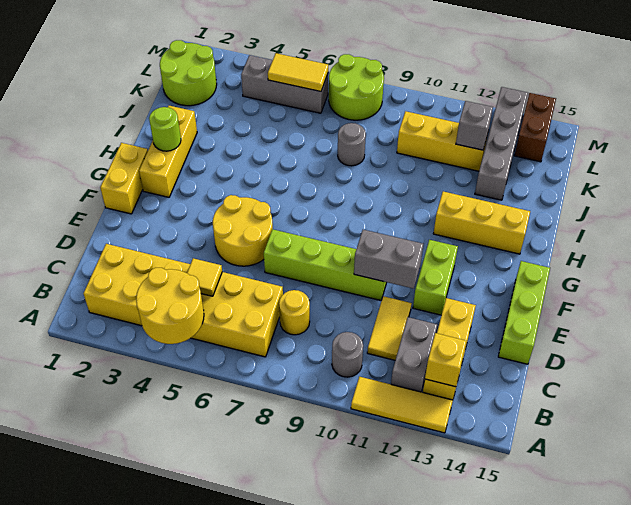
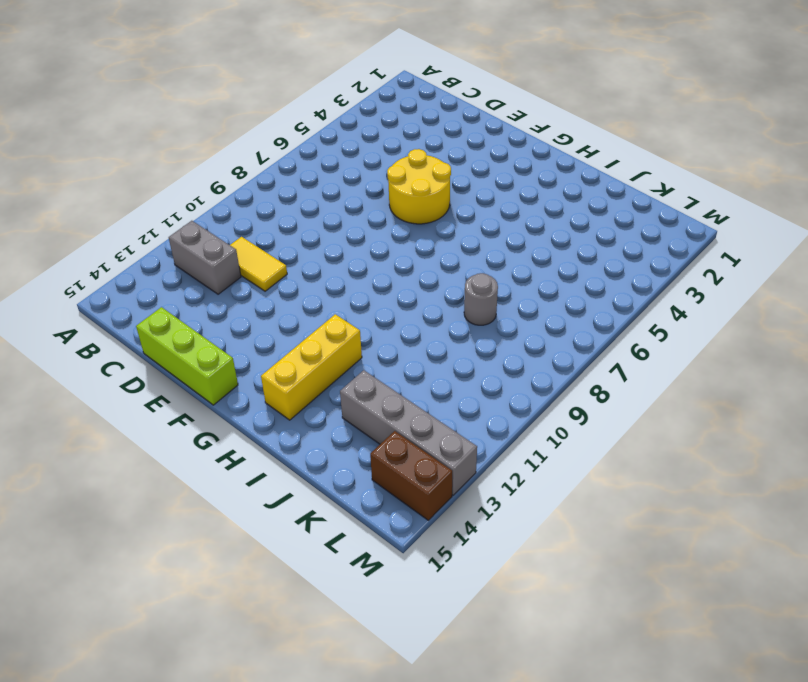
none -> yellow tile A11:A13 level 1
none -> yellow brick B2:C7 level 1
none -> grey round brick B10 level 1

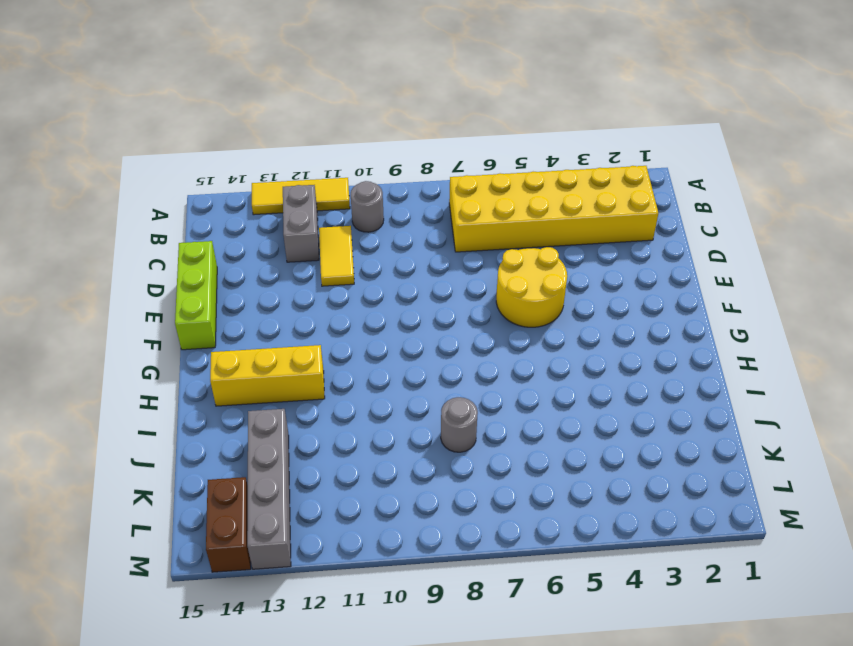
none -> yellow brick B13:D13 level 1
none -> yellow round brick C8 level 1
none -> lime brick E7:E10 level 1

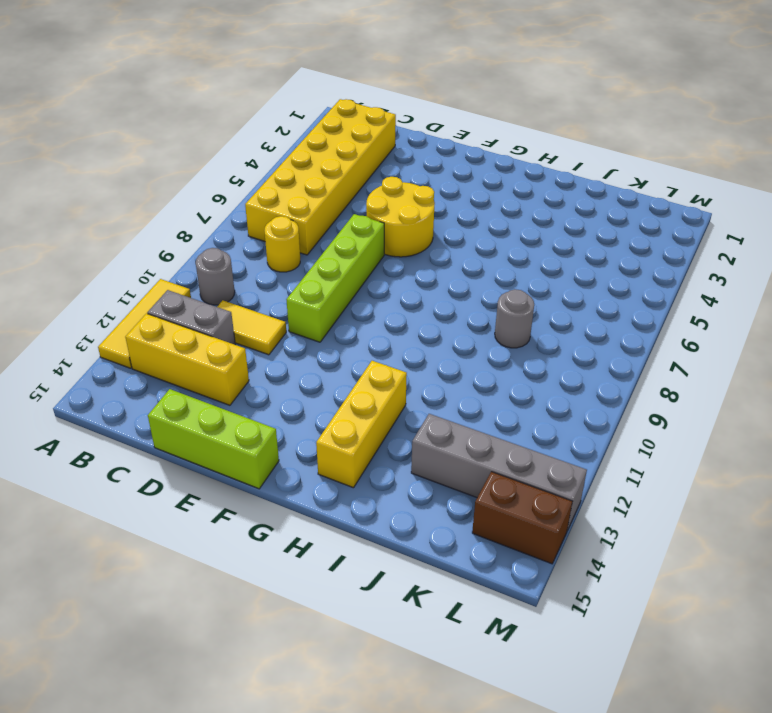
none -> lime brick E12:F12 level 1
none -> yellow brick F1:G1 level 1
none -> yellow brick G2:I2 level 1

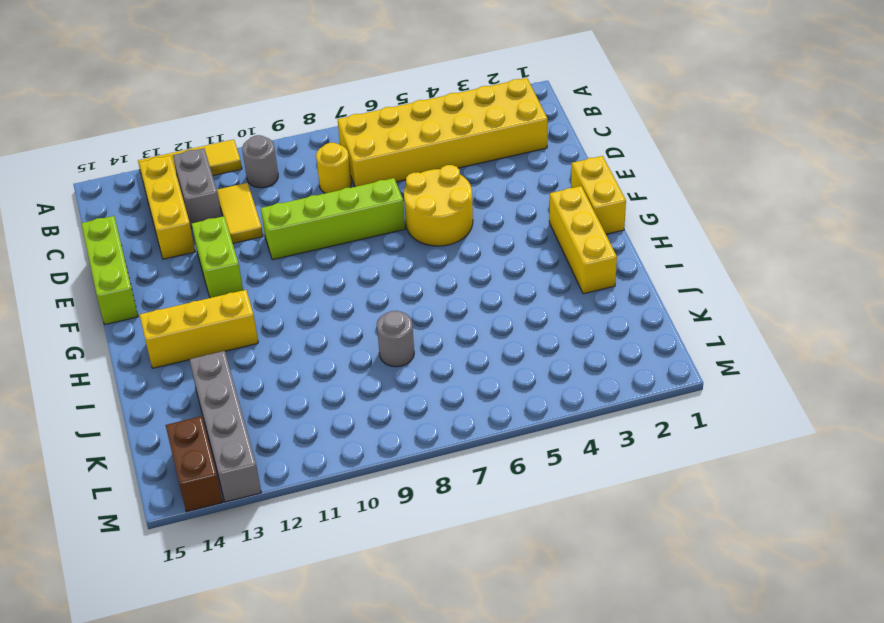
none -> lime round brick K1:L2 level 1
none -> yellow brick K10:K12 level 1
none -> grey brick L4:L6 level 1

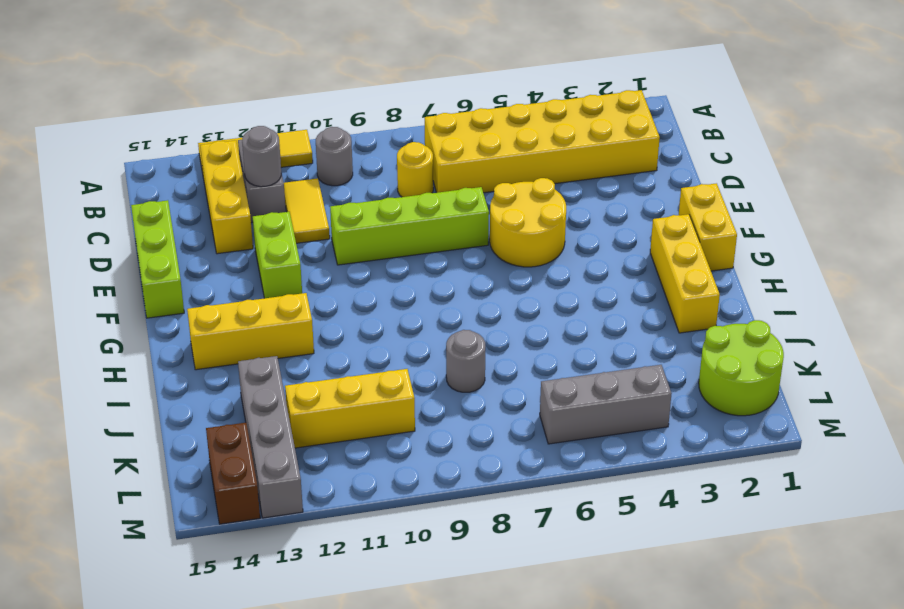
grey round brick C12 level 2 -> none
none -> lime round brick L7:M8 level 1
none -> yellow round brick A4:B5 level 2
none -> yellow brick B13 level 2

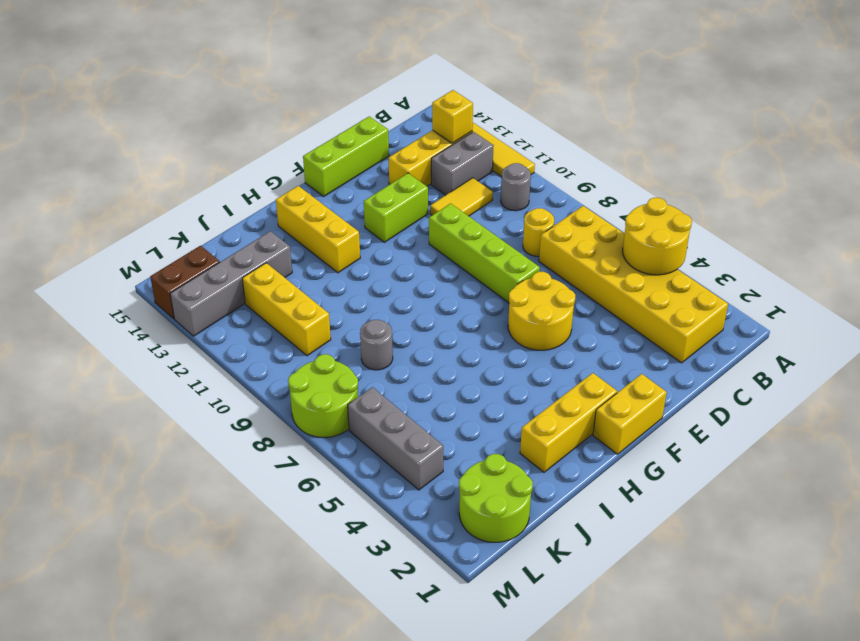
none -> yellow tile C5 level 2
none -> grey brick E10:E11 level 2
none -> lime round brick H2 level 2

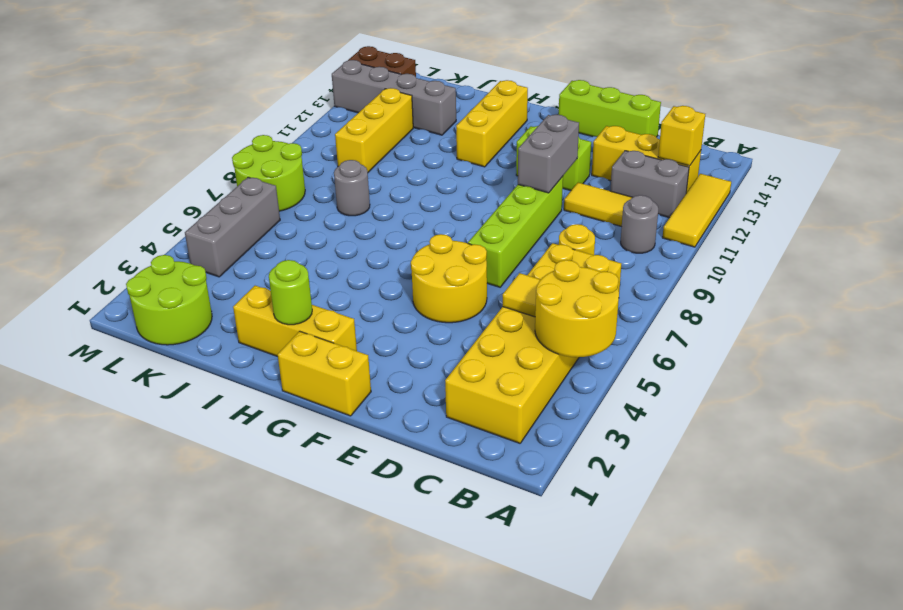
none -> grey brick K12 level 2
none -> yellow tile L5:L6 level 2

